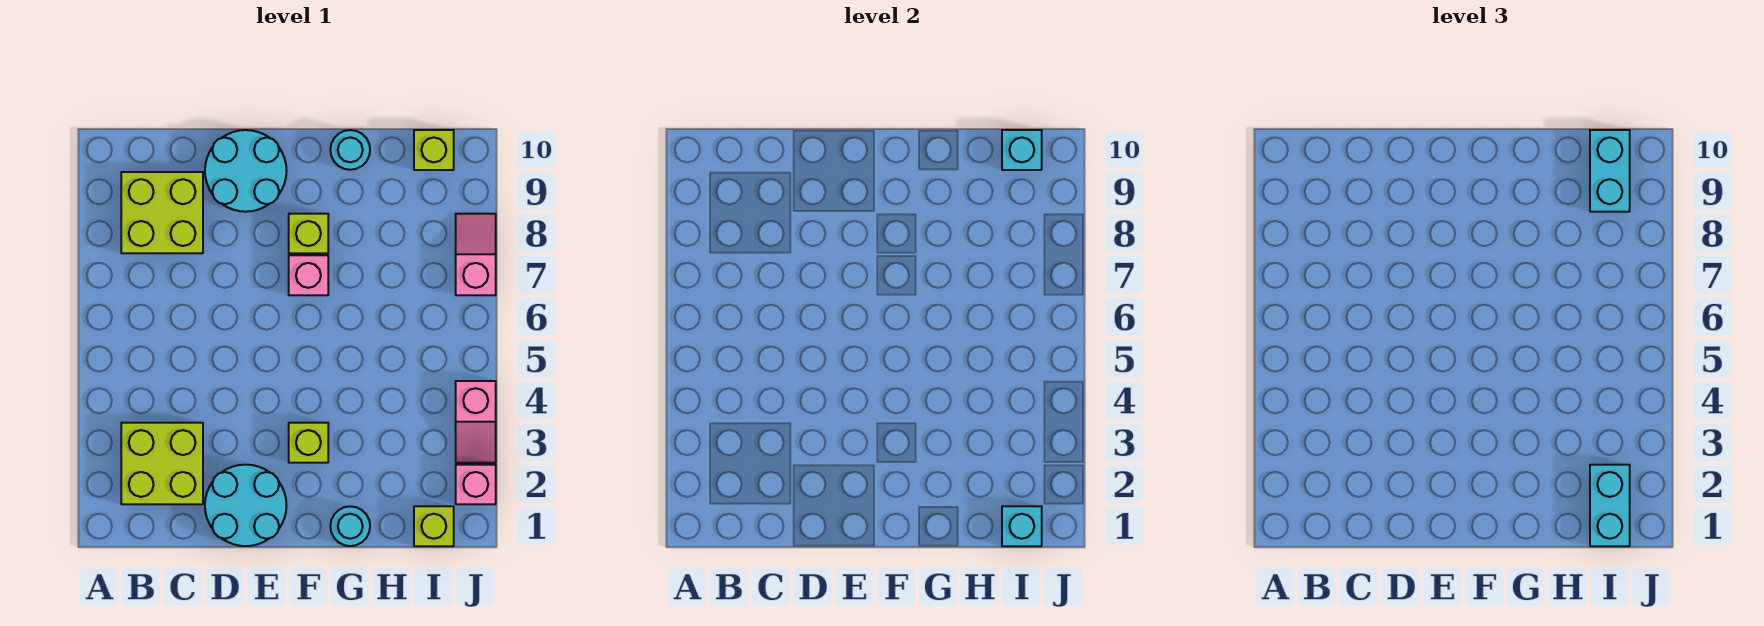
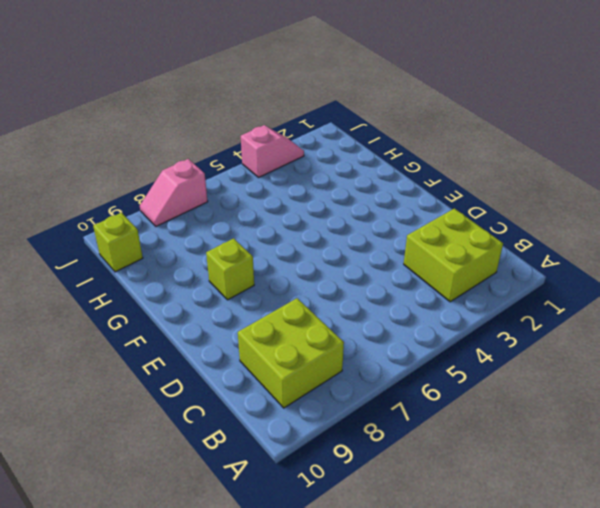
none -> cyan round brick D1:E2 level 1
none -> cyan round brick D9:E10 level 1
none -> lime brick F3 level 1

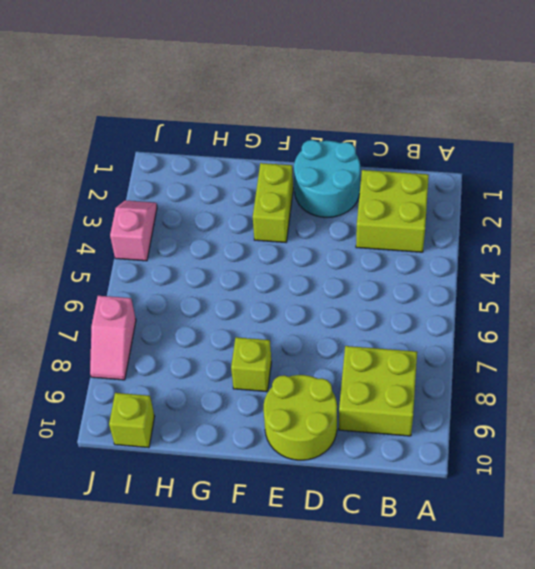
lime round brick D9:E10 level 1 -> cyan round brick D9:E10 level 1
lime brick F2:F3 level 1 -> lime brick F3 level 1
none -> pink brick F7 level 1
none -> cyan round brick G1 level 1
none -> cyan round brick G10 level 1

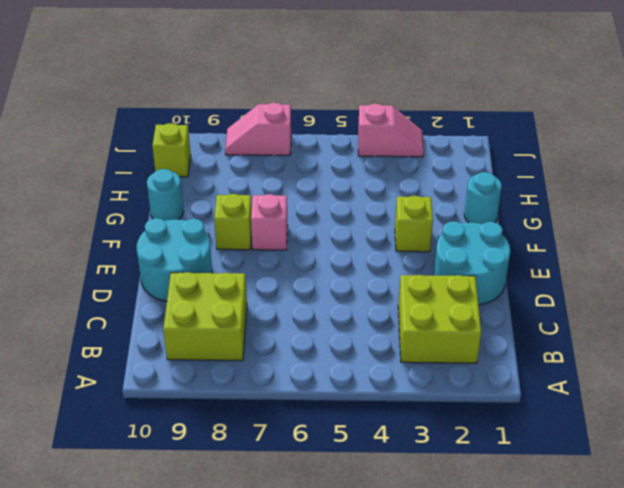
none -> lime brick I1 level 1
none -> pink brick J2 level 1
none -> cyan brick I1 level 2

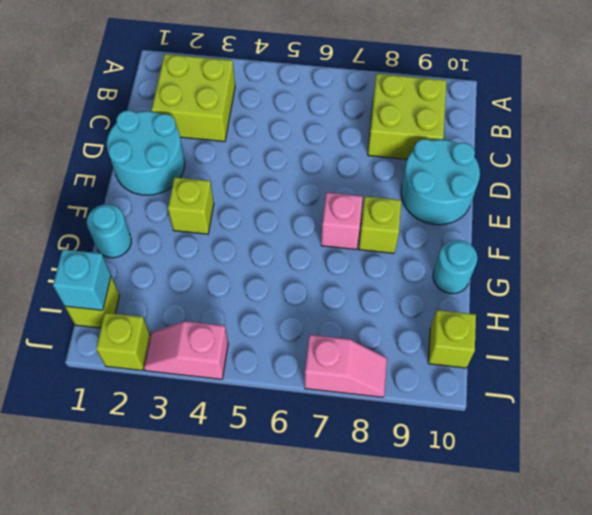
lime brick J2 level 1 -> pink brick J2 level 1
none -> cyan brick I10 level 2
none -> cyan brick I1:I2 level 3
none -> cyan brick I9:I10 level 3

